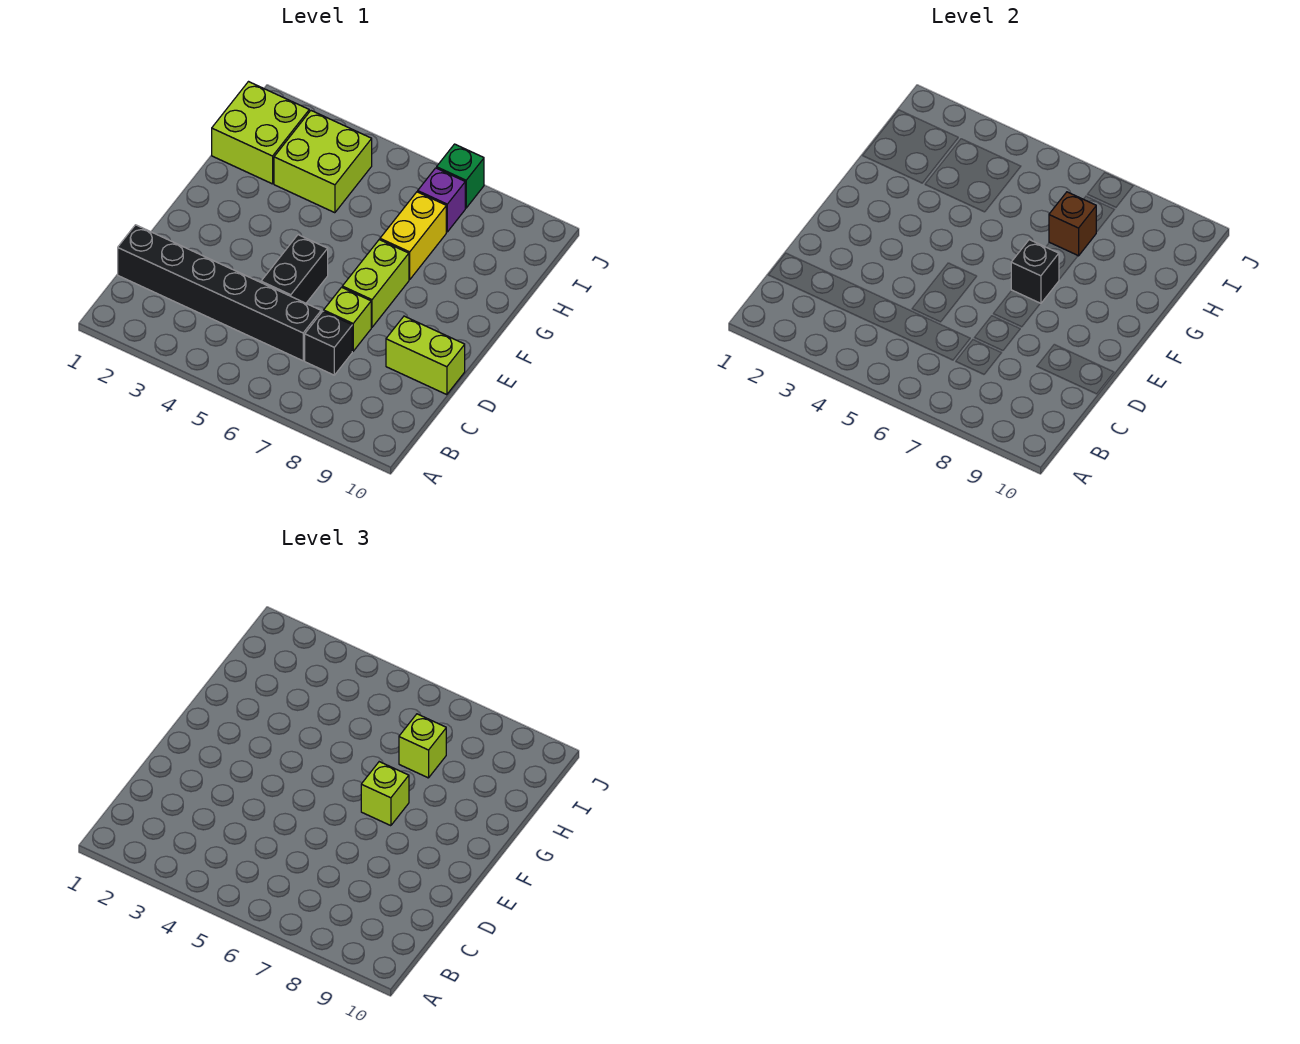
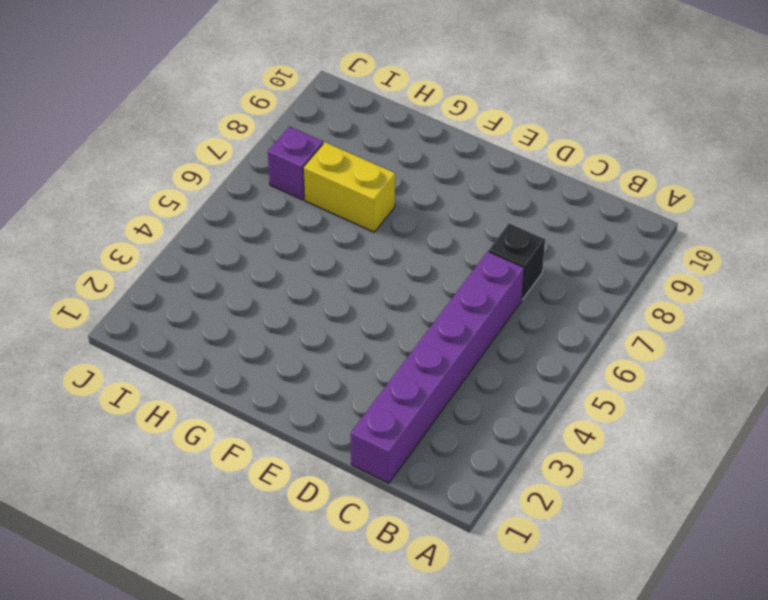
purple brick C1:C6 level 1 -> black brick C1:C6 level 1
none -> black brick D5:E5 level 1
none -> lime brick D7 level 1
none -> lime brick D9:D10 level 1

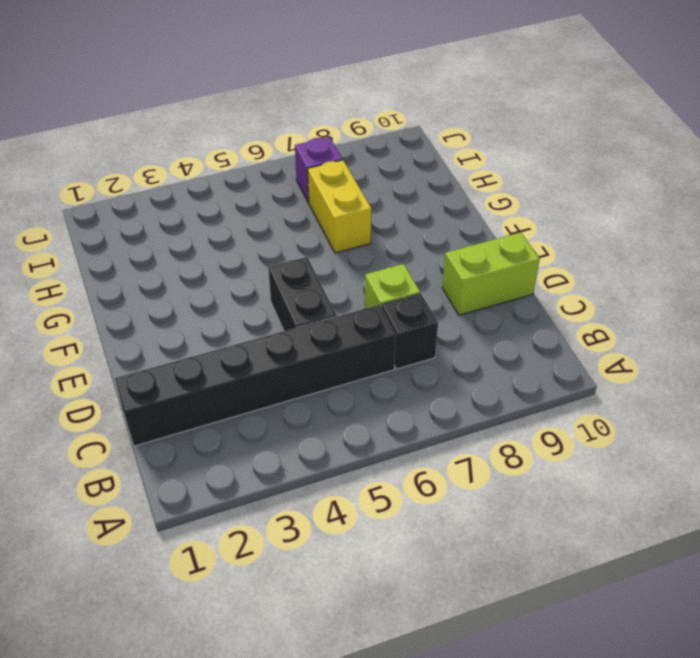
none -> lime brick E7:F7 level 1
none -> lime brick H1:I2 level 1
none -> lime brick H3:I4 level 1

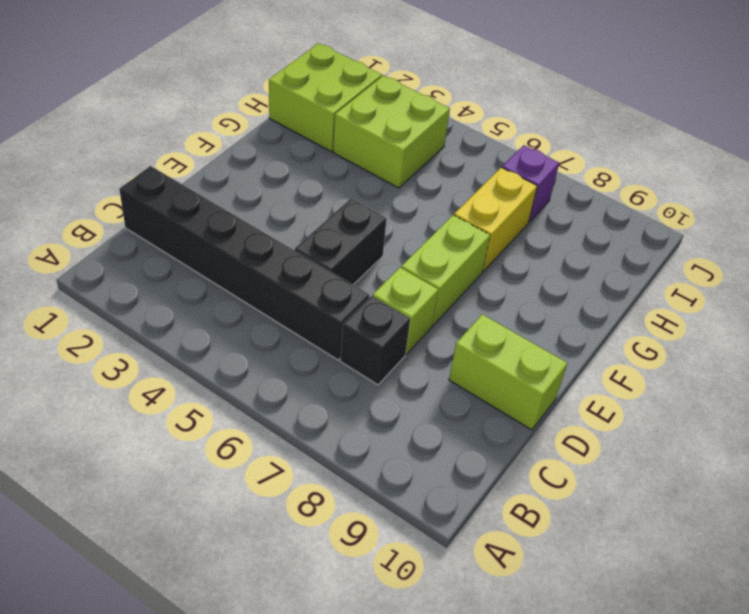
none -> green brick J7 level 1
none -> black brick F7 level 2
none -> brown brick H7 level 2

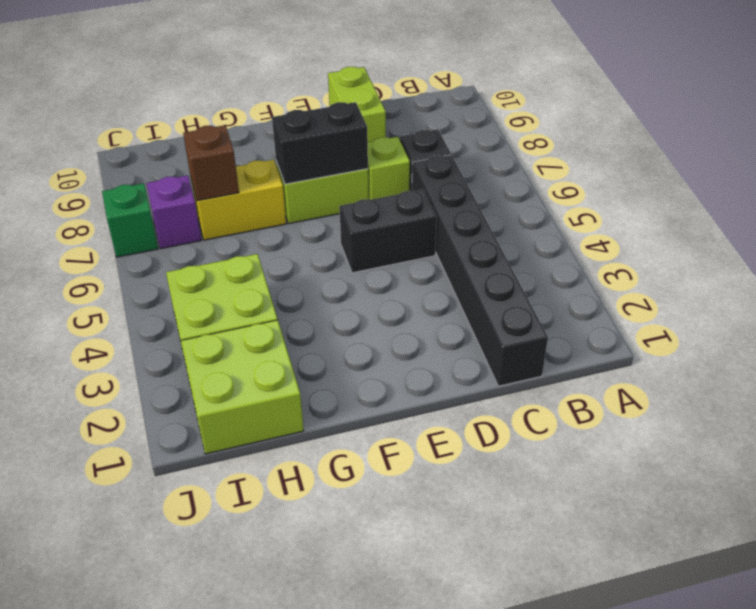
black brick E7:F7 level 2 -> black brick F7 level 2
none -> lime brick F7 level 3
none -> lime brick H7 level 3

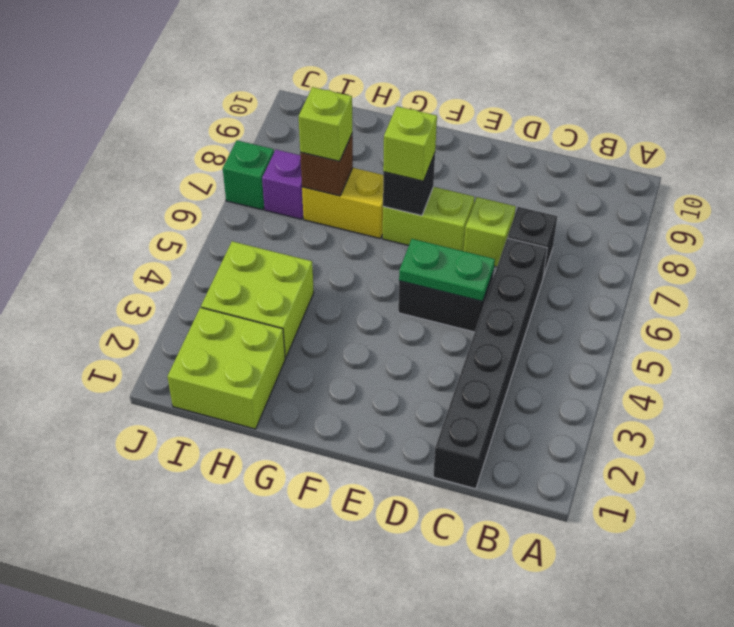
green plate D5:E5 level 2 -> none
none -> lime brick D9:D10 level 1

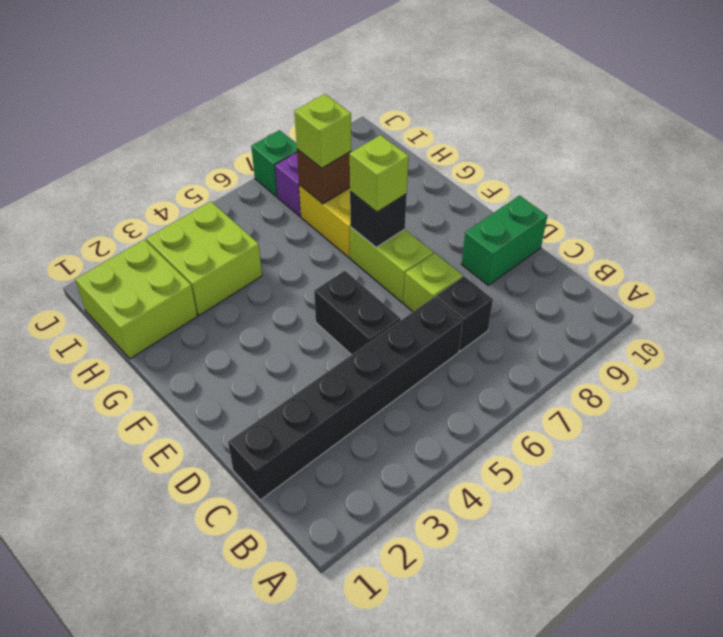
green brick D9:D10 level 1 -> lime brick D9:D10 level 1

